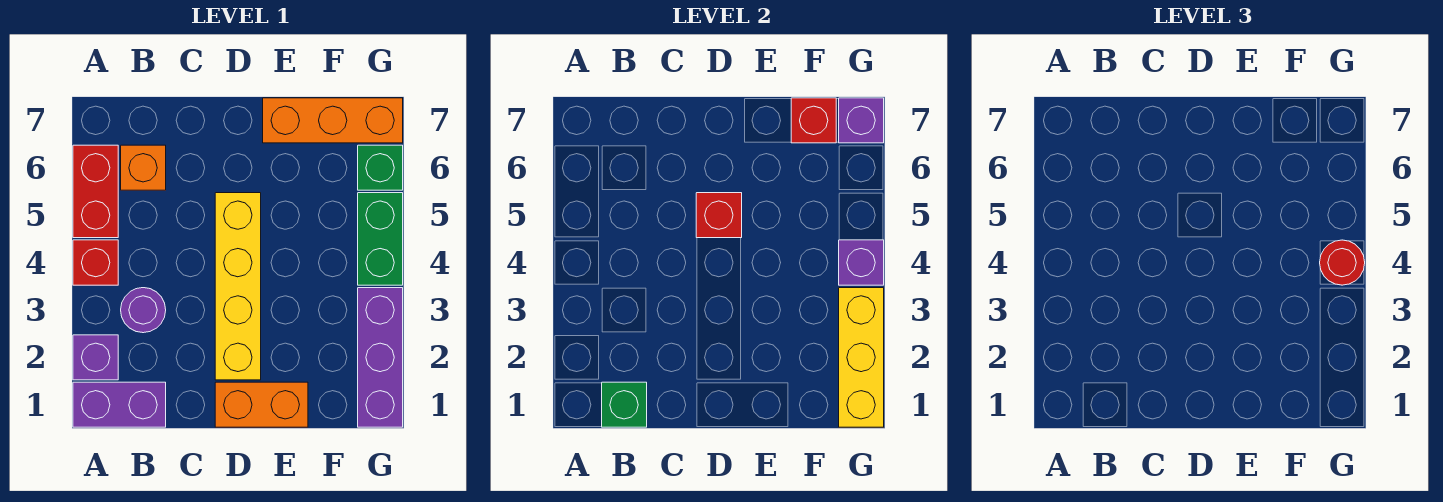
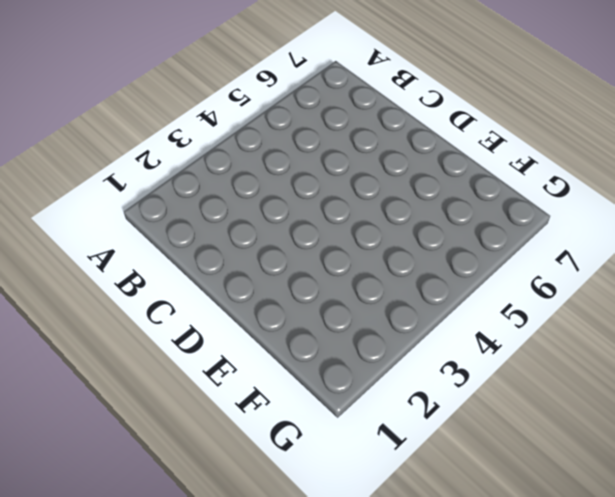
none -> purple brick A1:B1 level 1
none -> purple brick A2 level 1
none -> red brick A4 level 1

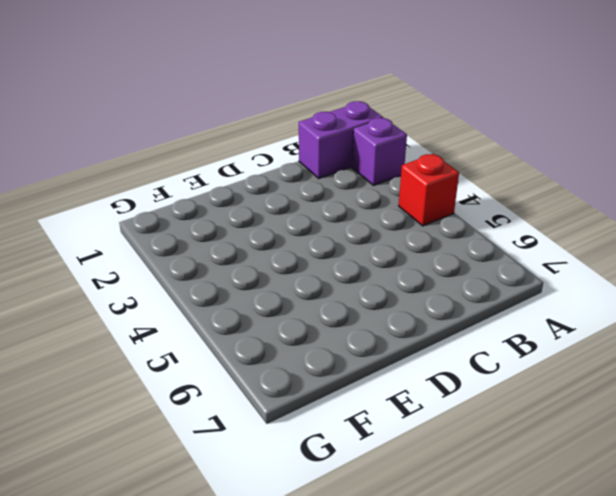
none -> red brick A5:A6 level 1
none -> purple round brick B3 level 1
none -> orange brick B6 level 1

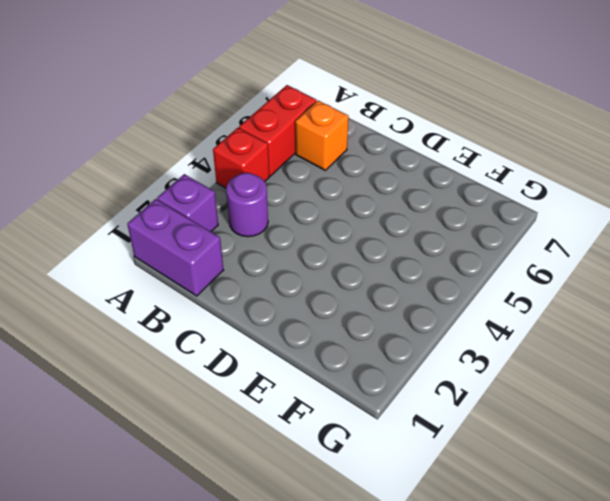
none -> orange brick D1:E1 level 1
none -> yellow brick D2:D5 level 1
none -> orange brick E7:G7 level 1

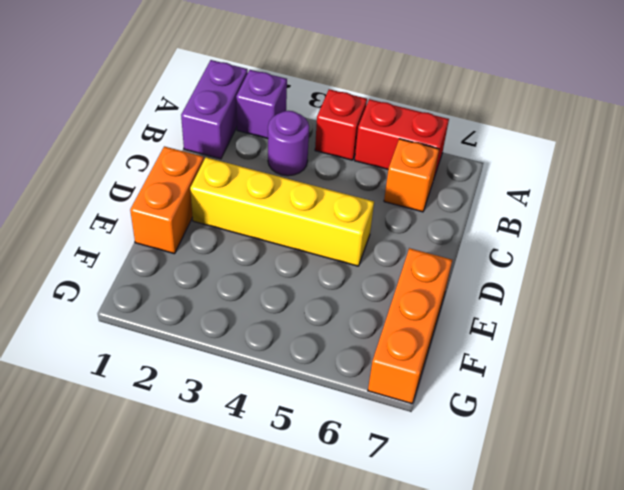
none -> purple brick G1:G3 level 1
none -> green brick G4:G5 level 1
none -> green brick G6 level 1

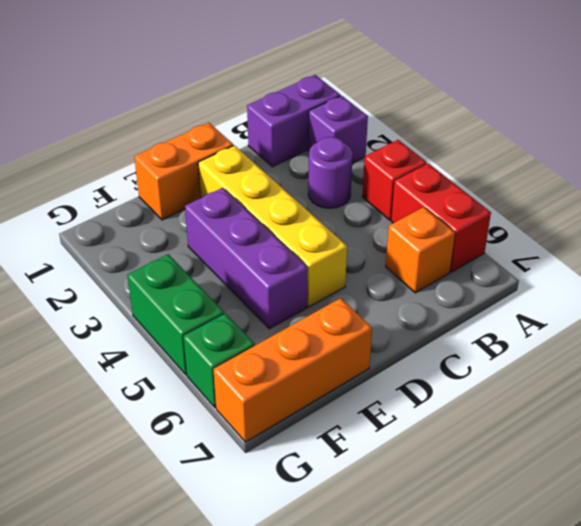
purple brick E3:E5 level 1 -> purple brick G1:G3 level 1
none -> green brick B1 level 2
none -> red brick D5 level 2
none -> red brick F7 level 2

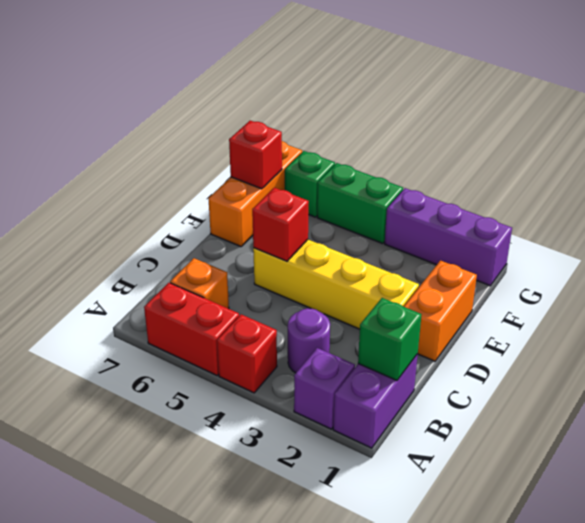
none -> yellow brick G1:G3 level 2
none -> purple brick G4 level 2
none -> purple brick G7 level 2

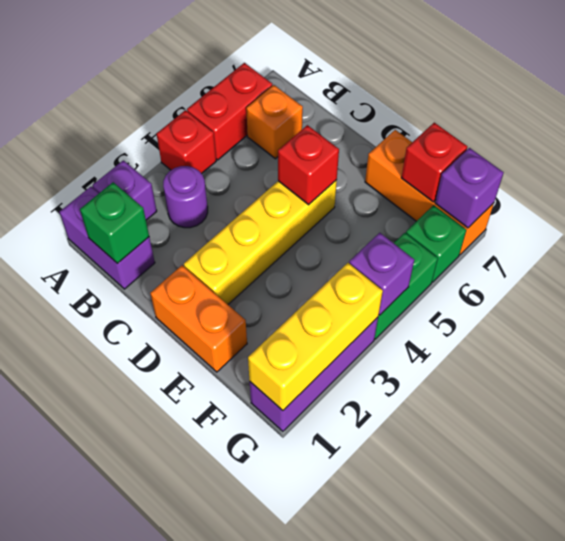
none -> red round brick G4 level 3

